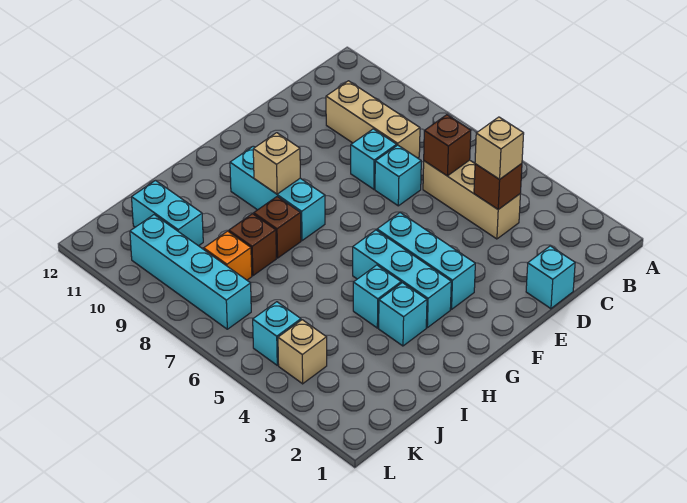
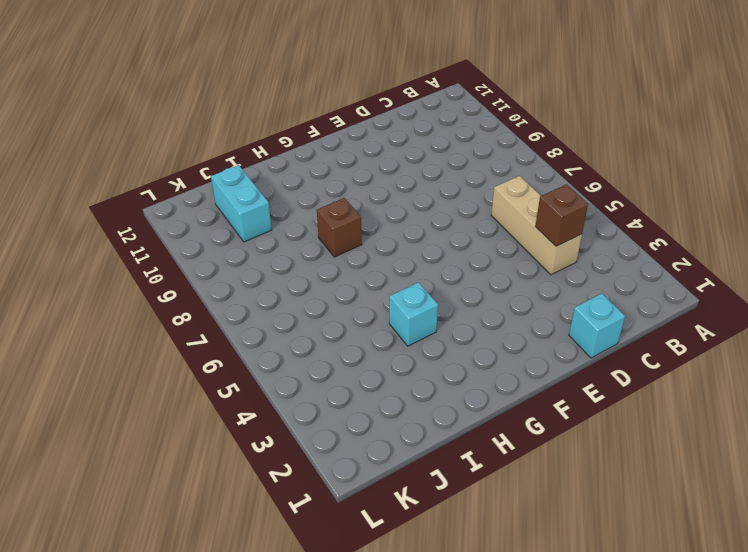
none -> tan brick C8:C10 level 1
none -> cyan brick D7 level 1
none -> cyan brick D8 level 1

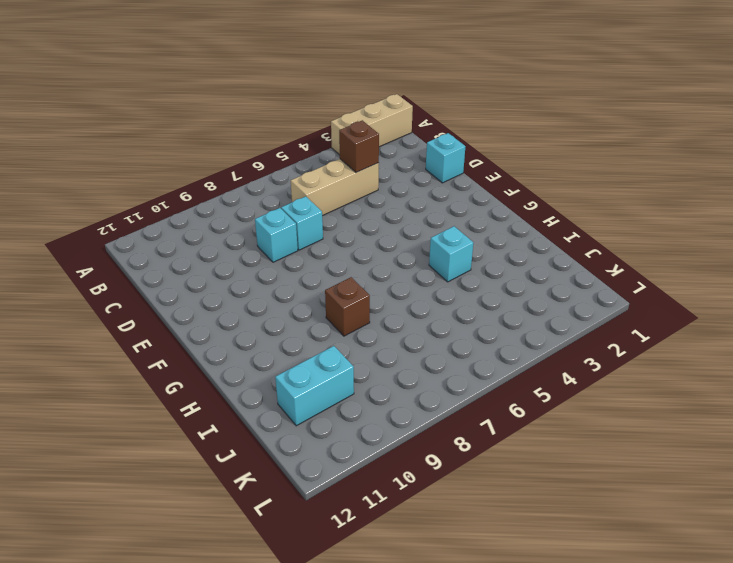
tan brick A1:A3 level 1 -> tan brick C8:C10 level 1
none -> cyan brick F3:F5 level 1
none -> cyan brick G3:G5 level 1
none -> cyan brick G8:G10 level 1

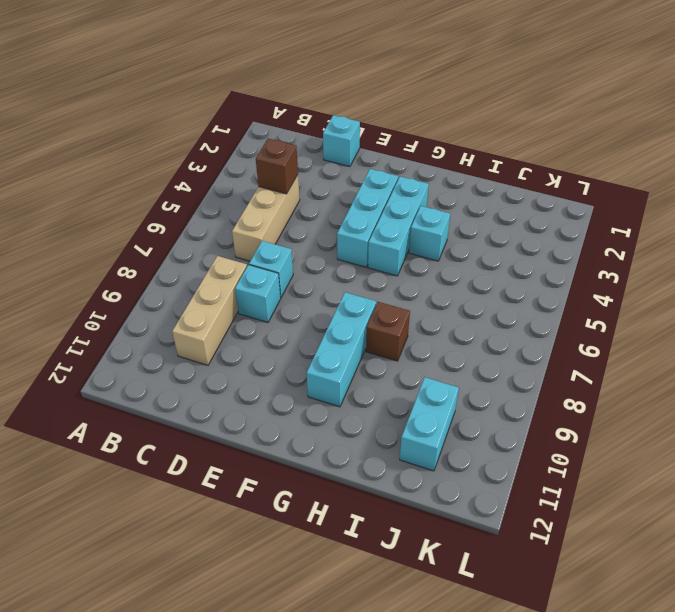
none -> cyan brick H3 level 1
none -> brown brick I8 level 1
none -> orange brick J8 level 1

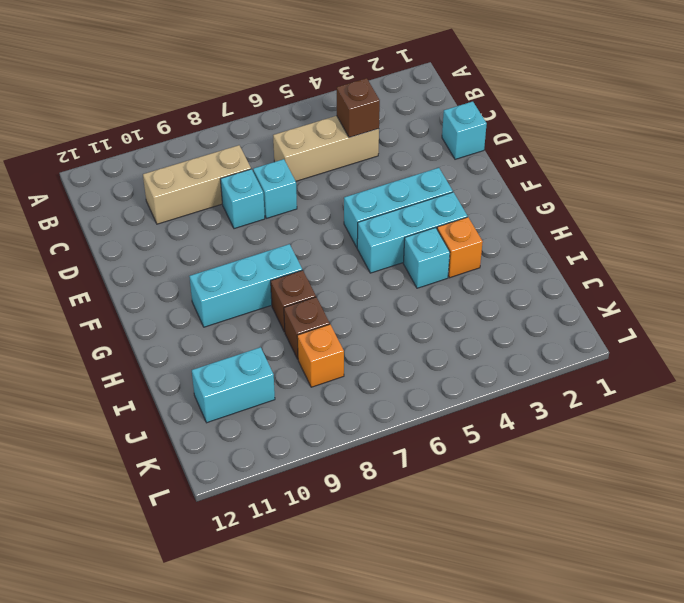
orange brick H3 level 1 -> cyan brick H3 level 1
none -> tan brick K4 level 1
none -> cyan brick K5 level 1
none -> cyan brick K7:K10 level 1

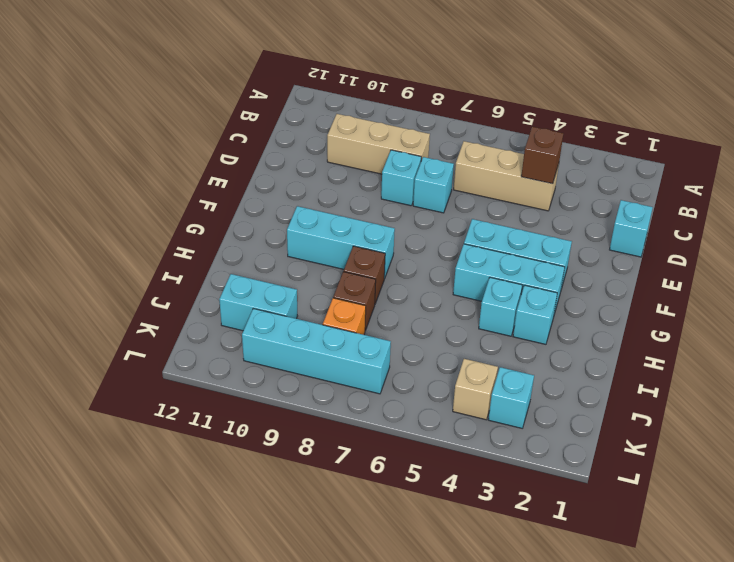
cyan brick K3 level 1 -> cyan brick K5 level 1
none -> brown brick C6 level 2
none -> tan brick G9 level 2
none -> tan brick C4 level 3

